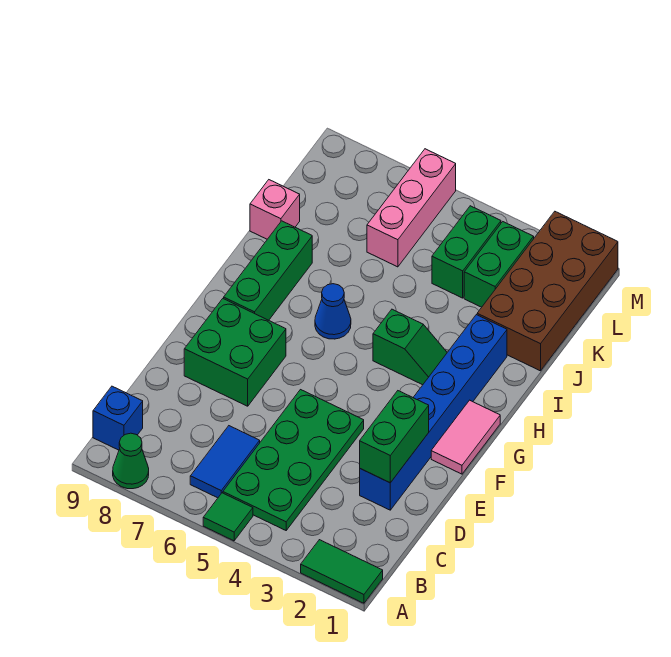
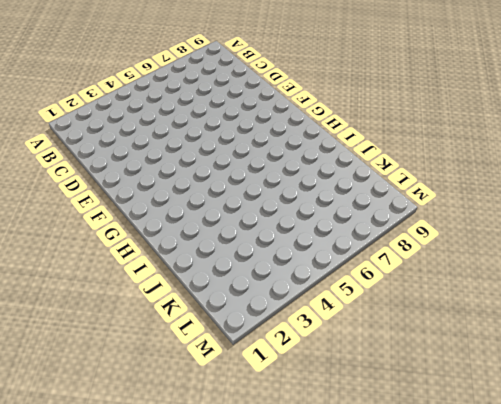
none -> green tile A1:A2 level 1
none -> green tile A5 level 1
none -> green cone A8 level 1

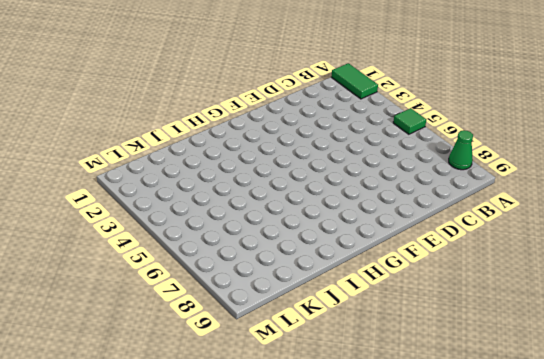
none -> green plate B4:E5 level 1
none -> blue tile B6:C6 level 1
none -> blue brick B9 level 1

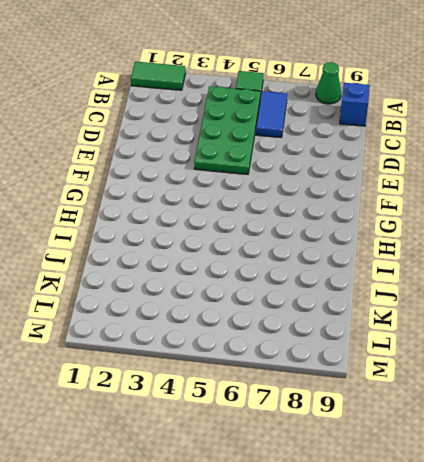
none -> blue brick D2:I2 level 1
none -> green brick E7:F8 level 1
none -> pink tile F1:G1 level 1

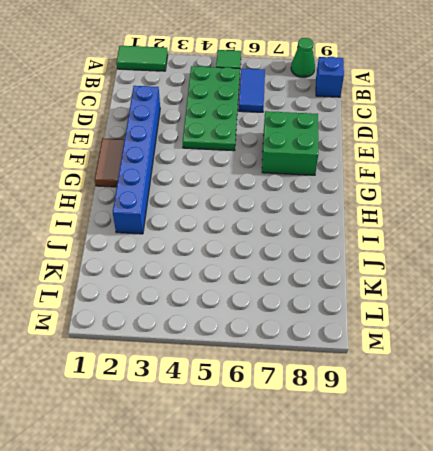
brown tile F1:G1 level 1 -> pink tile F1:G1 level 1
none -> green brick G8:I8 level 1
none -> green slope H3:H4 level 1 top 4
none -> blue cone H6 level 1

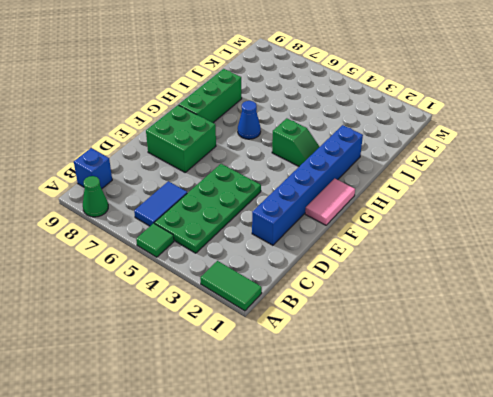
none -> brown brick J1:M2 level 1
none -> pink brick J9 level 1
none -> green brick K3:L3 level 1

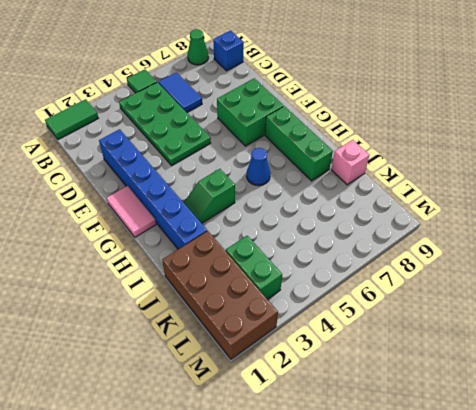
none -> green brick K4:L4 level 1
none -> pink brick K6:M6 level 1
none -> green brick D2:E2 level 2

